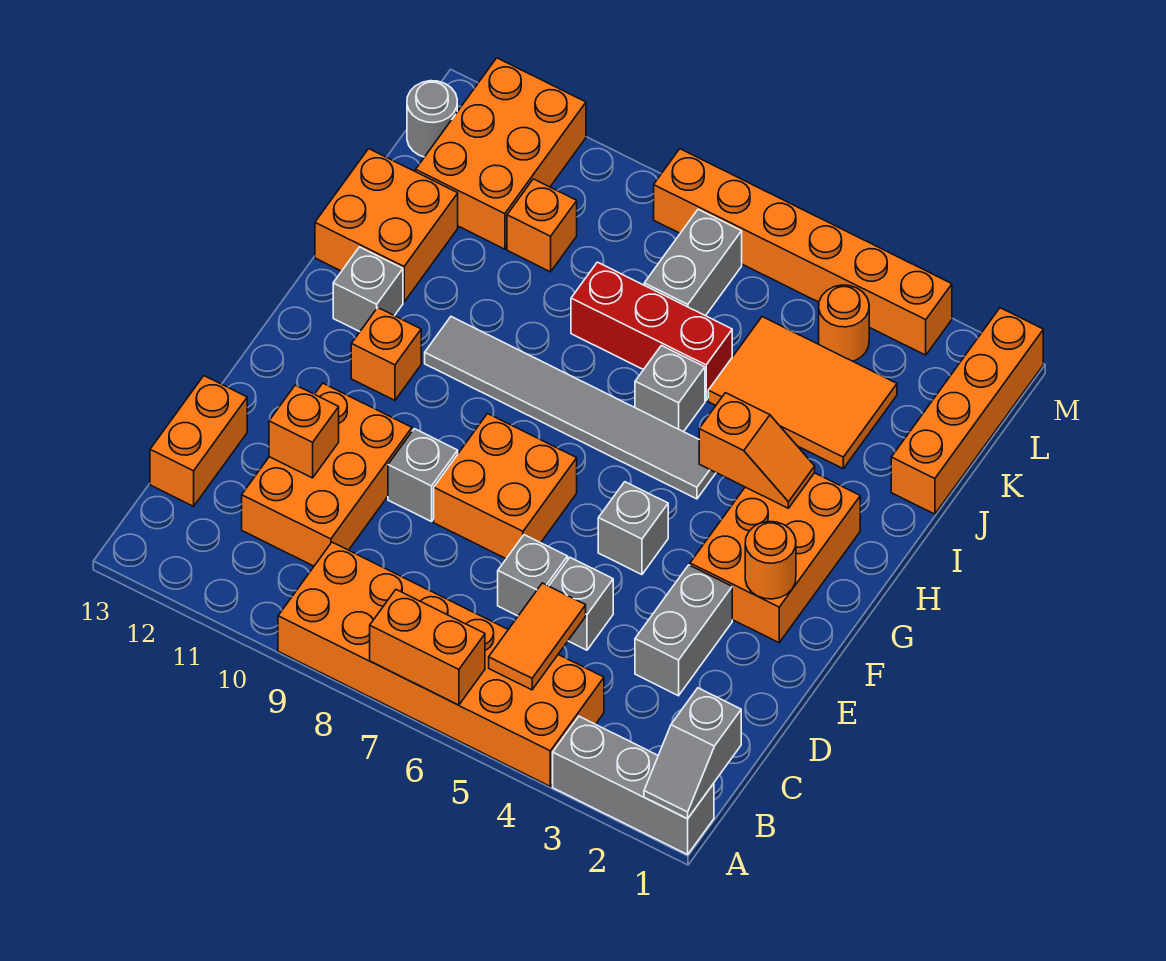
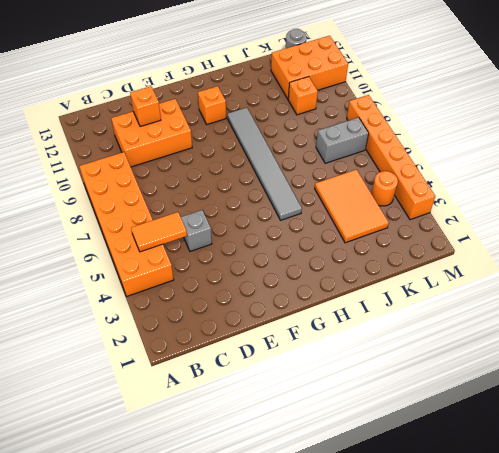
none -> grey brick A1:A3 level 1
none -> orange brick C13:D13 level 1
none -> grey brick D3:E3 level 1
none -> grey brick D6 level 1

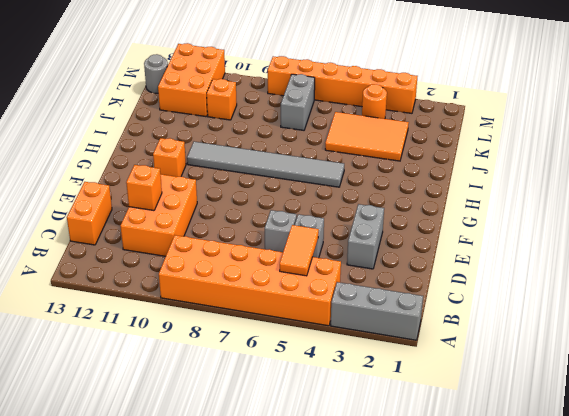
none -> orange brick E7:F8 level 1
none -> grey brick E9 level 1
none -> orange brick F2:H3 level 1
none -> grey brick F5 level 1

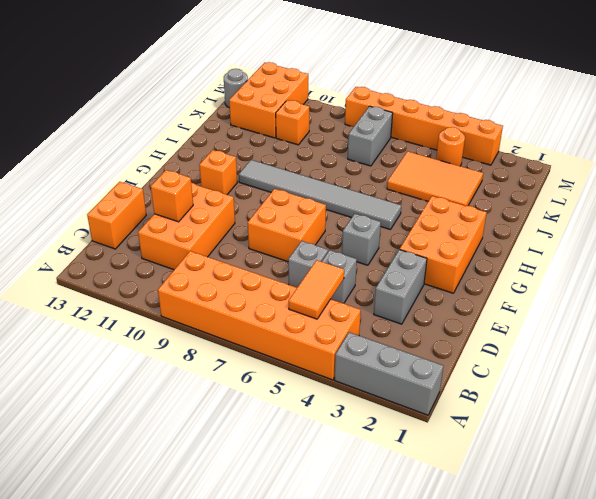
none -> grey brick E9 level 1
none -> grey brick H12 level 1
none -> grey brick I6 level 1
none -> orange brick I12:J13 level 1

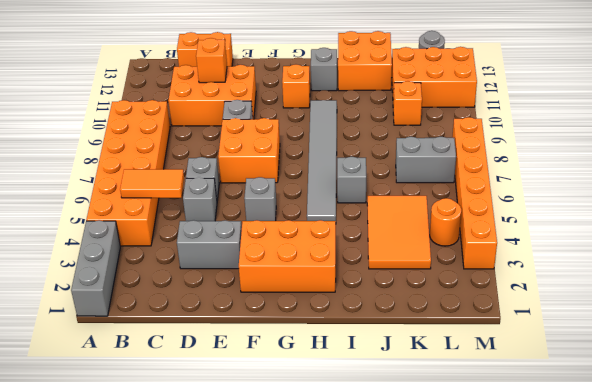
none -> orange brick J1:M1 level 1
none -> red brick J6:J8 level 1
none -> grey slope A1:B1 level 2 top B
none -> orange brick A6:A7 level 2

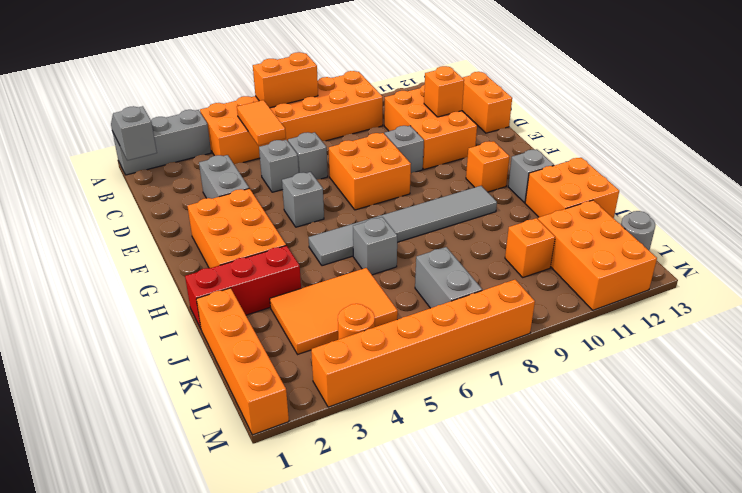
red brick I1:I3 level 1 -> red brick J6:J8 level 1
none -> orange round brick F2 level 2
none -> orange slope H3:H4 level 2 top 4

